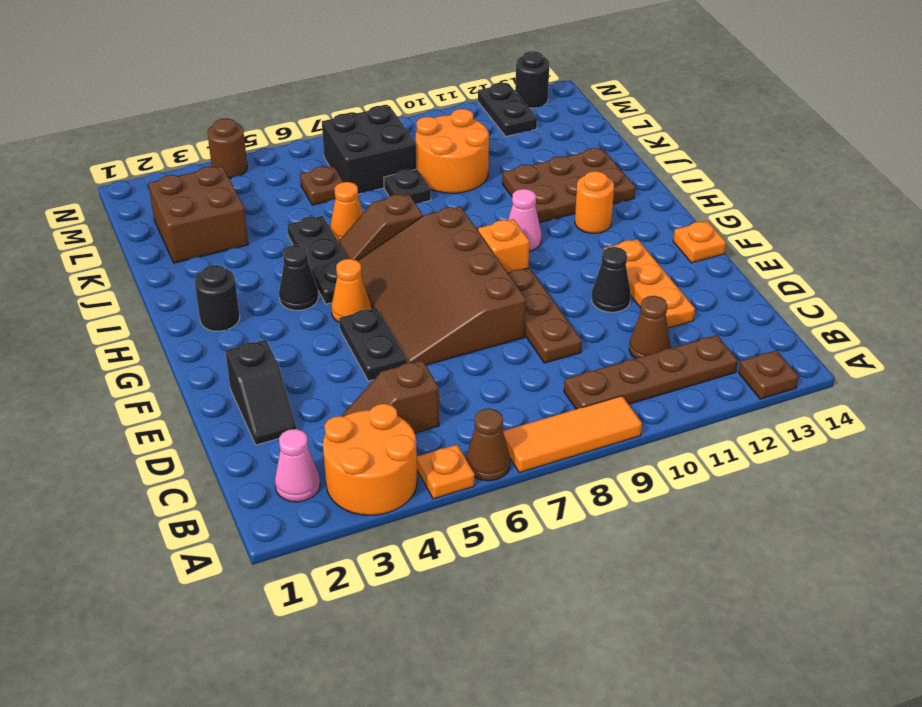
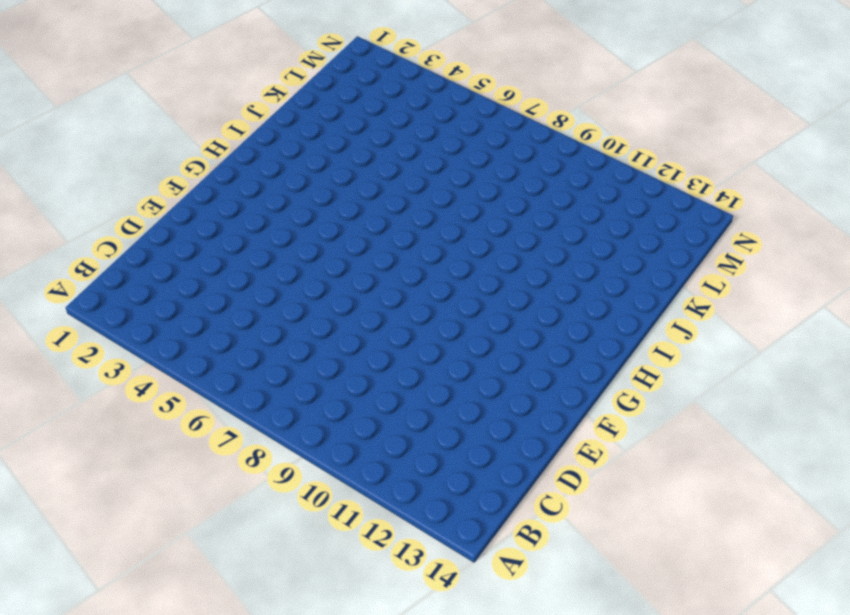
none -> orange round brick A3:B4 level 1
none -> orange plate A5 level 1
none -> brown cone A6 level 1
none -> orange tile A7:A9 level 1

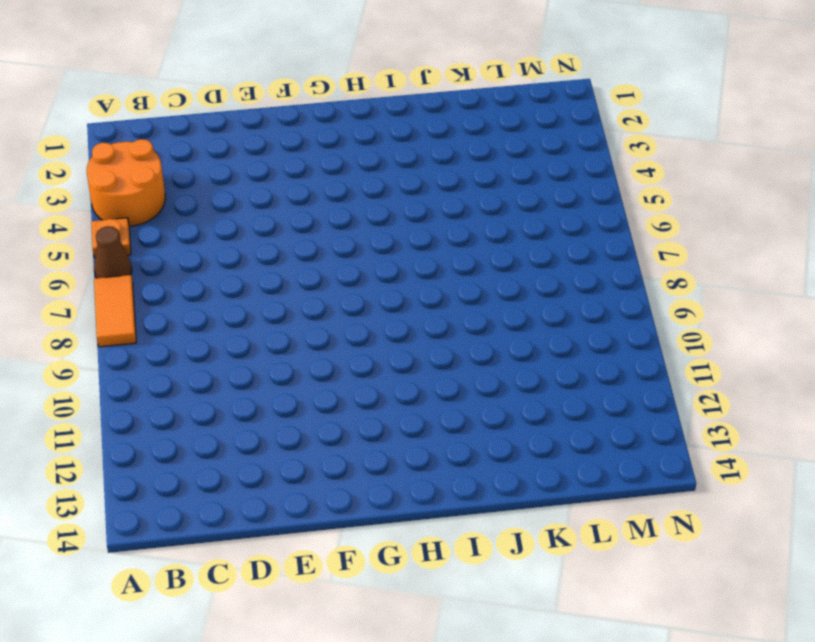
orange tile A7:A8 level 1 -> orange tile A7:A9 level 1
none -> brown plate A13 level 1
none -> pink cone B2 level 1
none -> brown plate B9:B12 level 1
none -> brown slope C4:C5 level 1 top 5

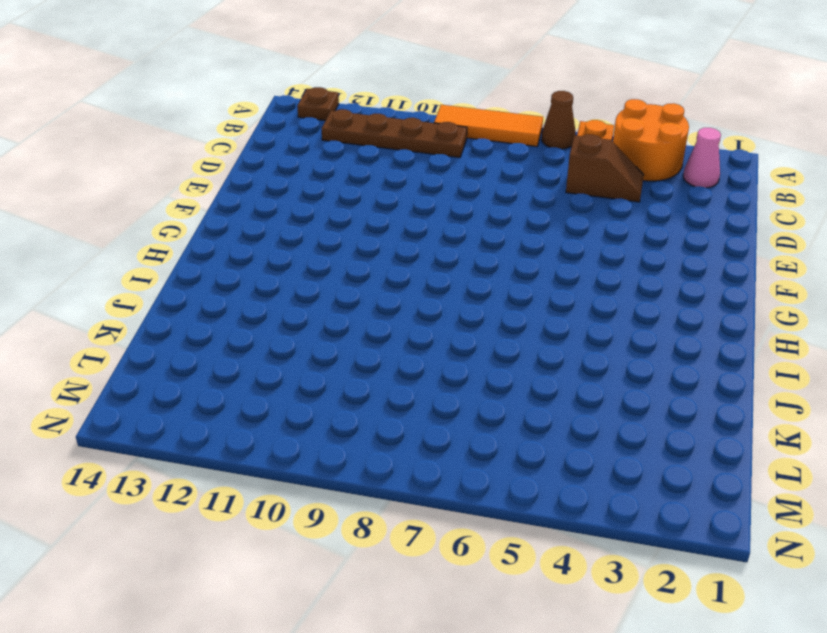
none -> brown cone C11 level 1
none -> black slope D2:E2 level 1 top E
none -> brown plate D9:F9 level 1
none -> orange plate D12:F12 level 1

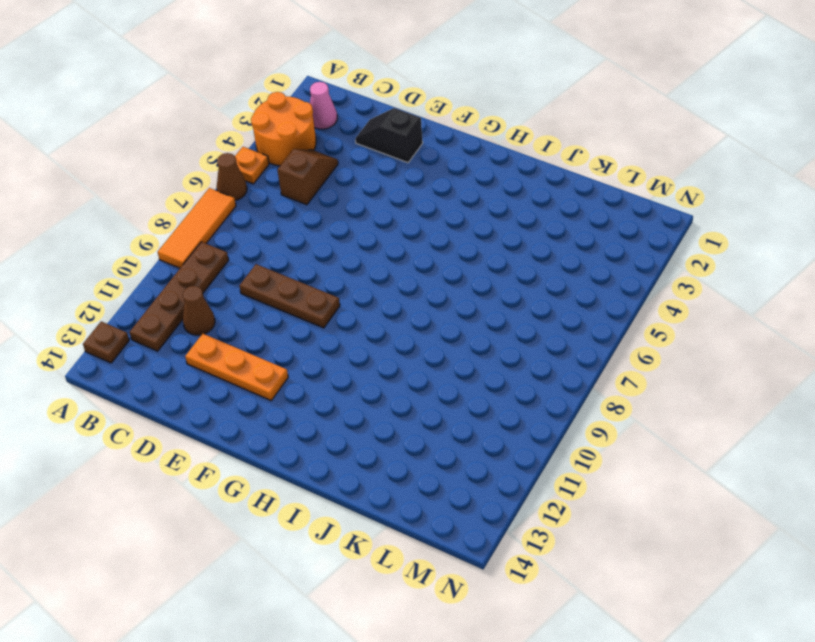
none -> black plate E5:F5 level 1
none -> brown slope E6:H8 level 1 top 8
none -> black cone E11 level 1
none -> orange plate F14 level 1

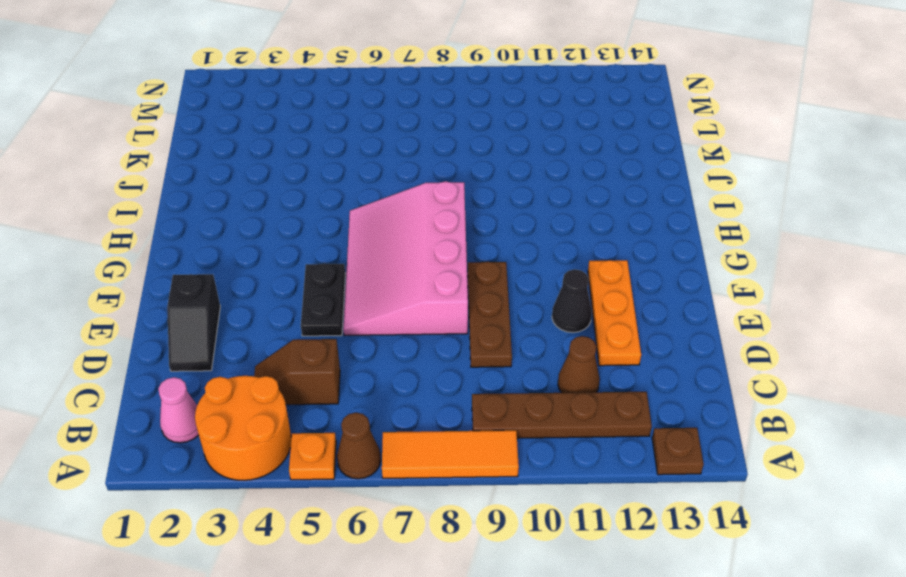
pink slope E6:H8 level 1 top 8 -> brown slope E6:H8 level 1 top 8
none -> orange plate F14 level 1
none -> orange cone G5 level 1
none -> orange brick G9 level 1
none -> black round brick H2 level 1

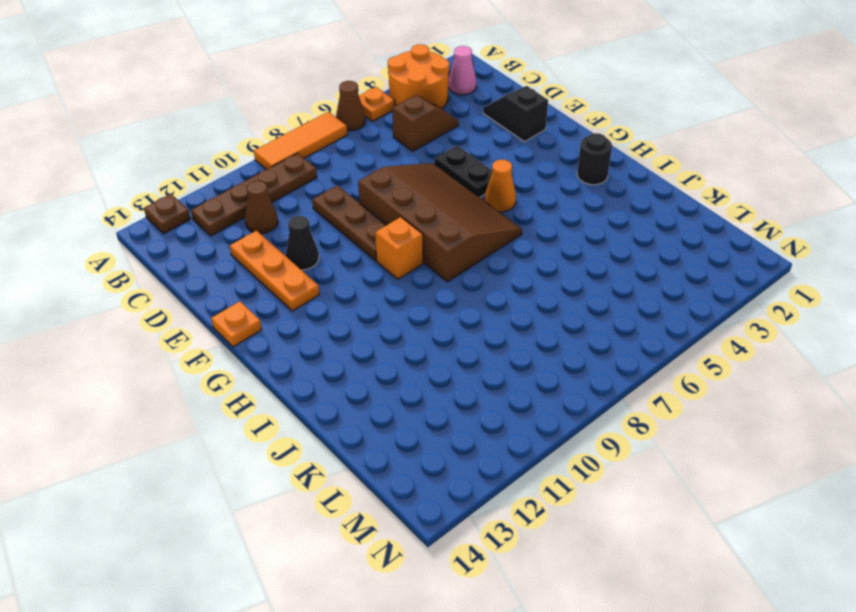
none -> black cone H4 level 1
none -> black plate H5:J5 level 1
none -> pink cone H10 level 1
none -> orange round brick H12 level 1

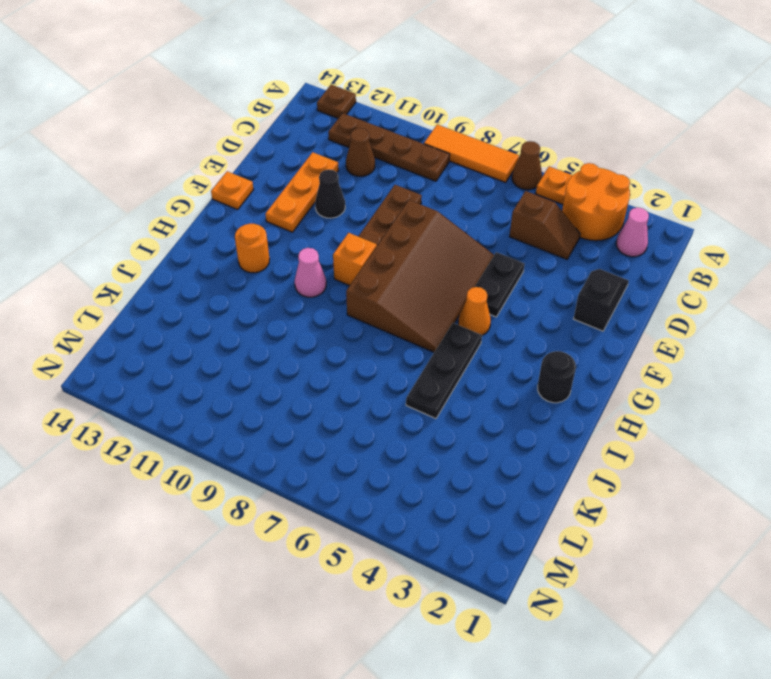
none -> black cone H4 level 1
none -> brown slope I6:I7 level 1 top 7
none -> brown plate I11:J13 level 1
none -> orange cone J6 level 1

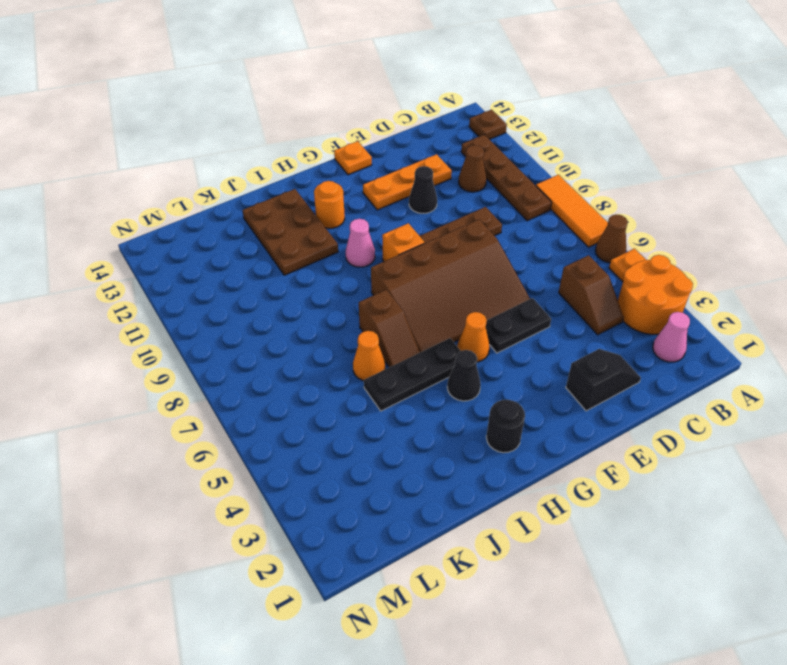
none -> brown brick K2:L3 level 1
none -> black plate K8 level 1
none -> orange round brick K9:L10 level 1
none -> brown plate L6 level 1

